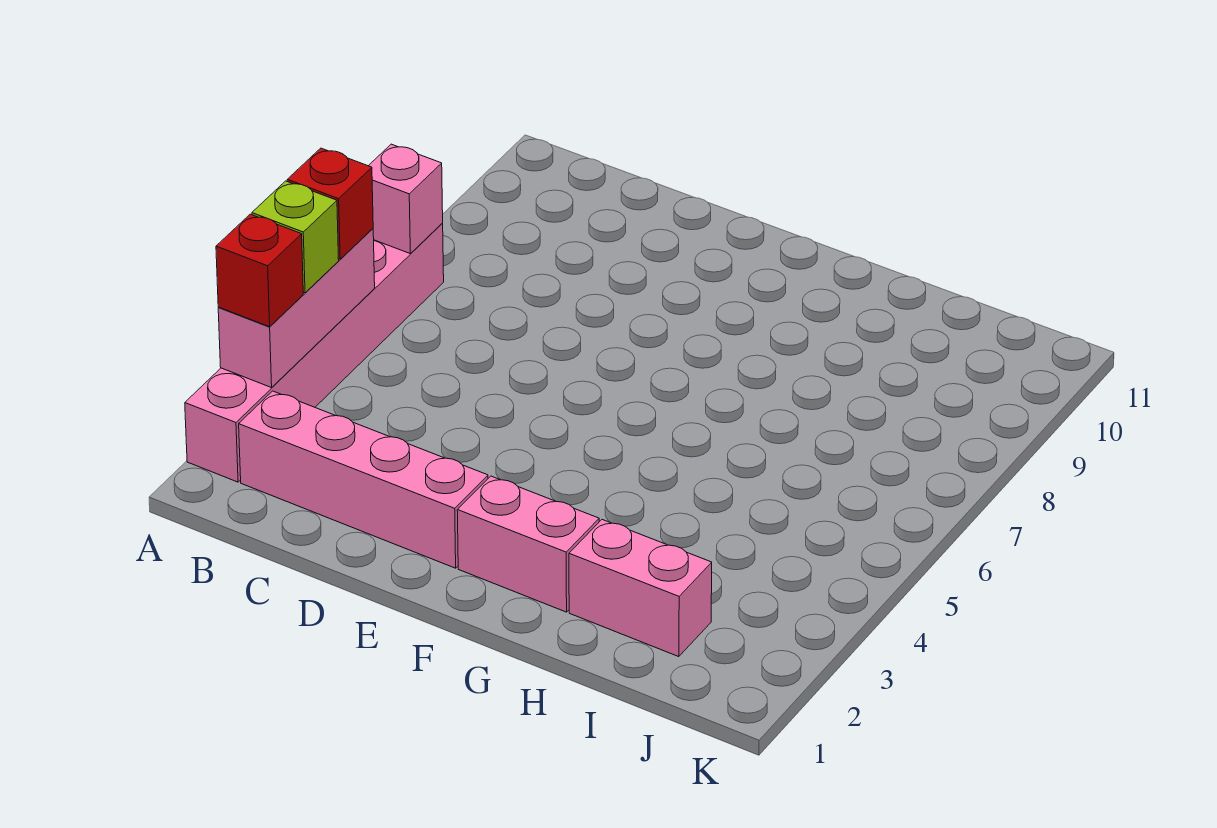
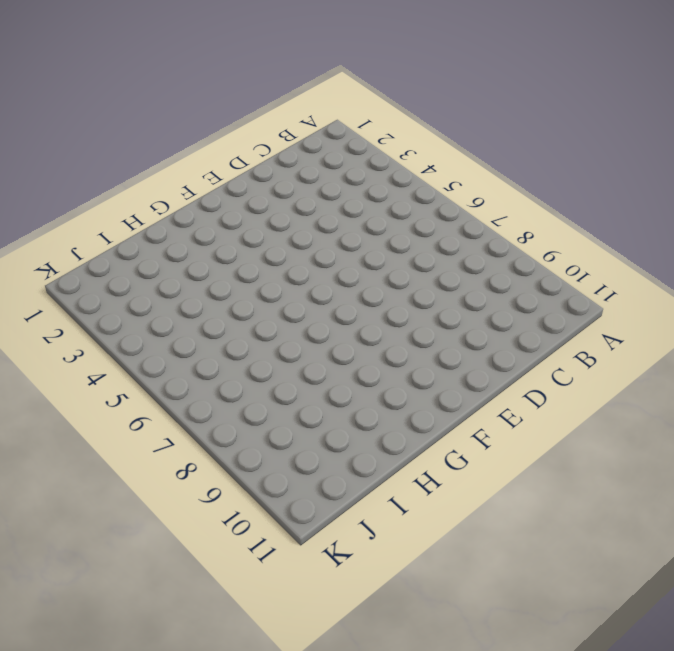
none -> pink brick A2:A7 level 1
none -> pink brick B2:E2 level 1

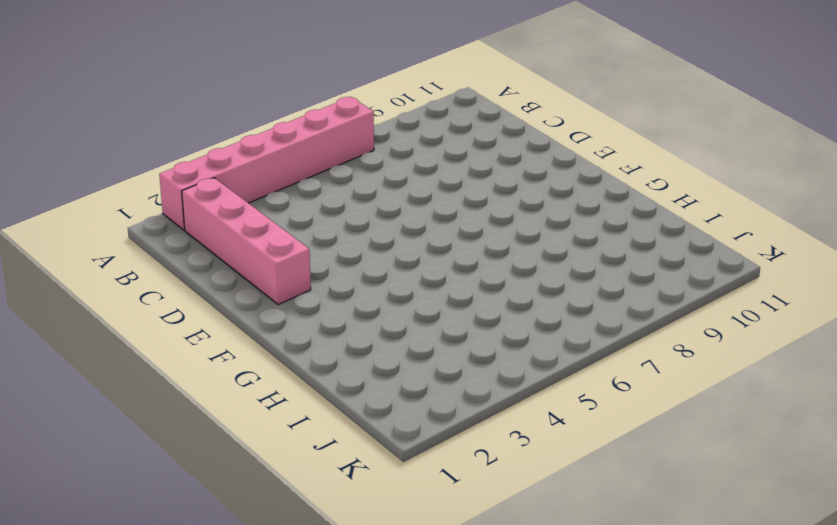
none -> pink brick F2:G2 level 1
none -> pink brick H2:I2 level 1

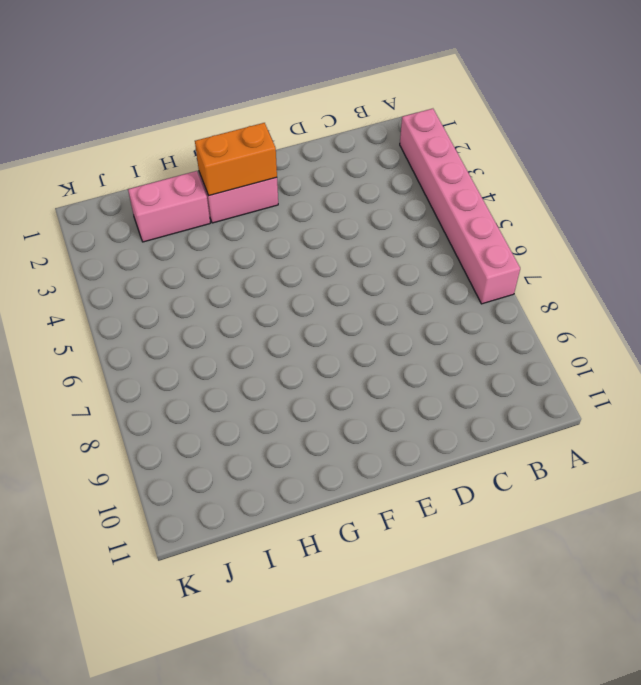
orange brick F2:G2 level 2 -> none
none -> pink brick B2:E2 level 1
none -> pink brick A3:A5 level 2

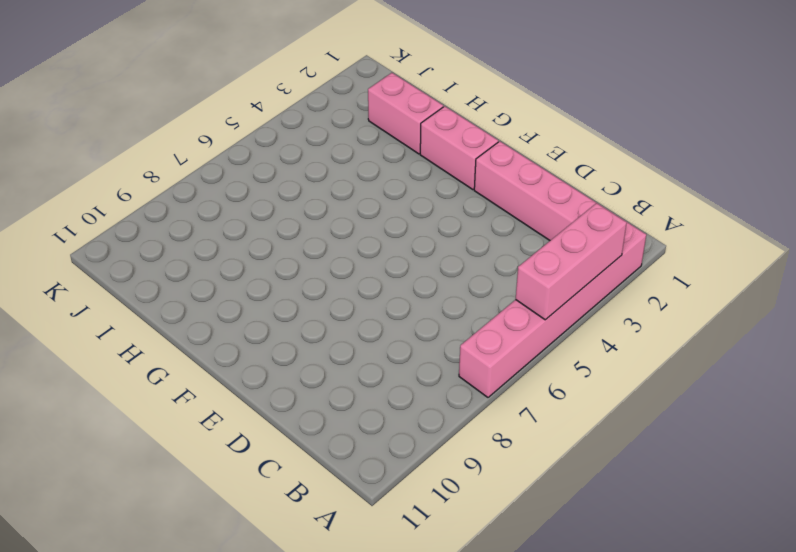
none -> pink brick A7 level 2
none -> red brick A3 level 3

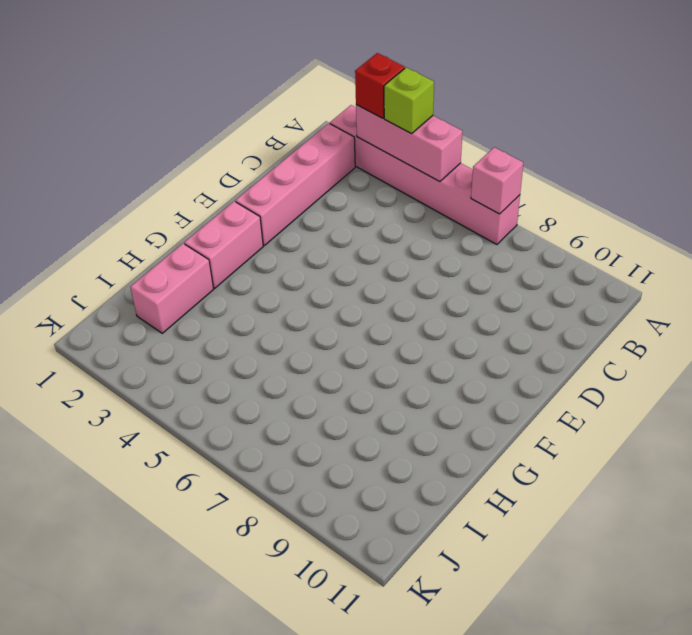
none -> red brick A5 level 3

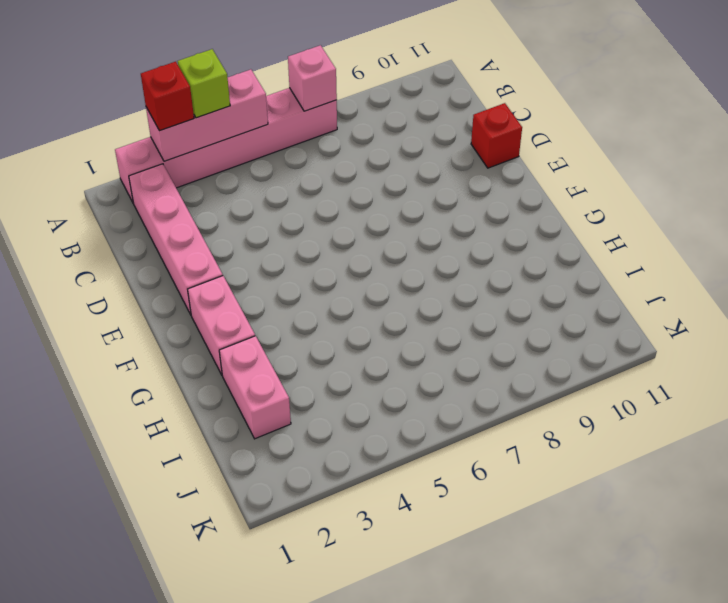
red brick D11 level 1 -> red brick A5 level 3

